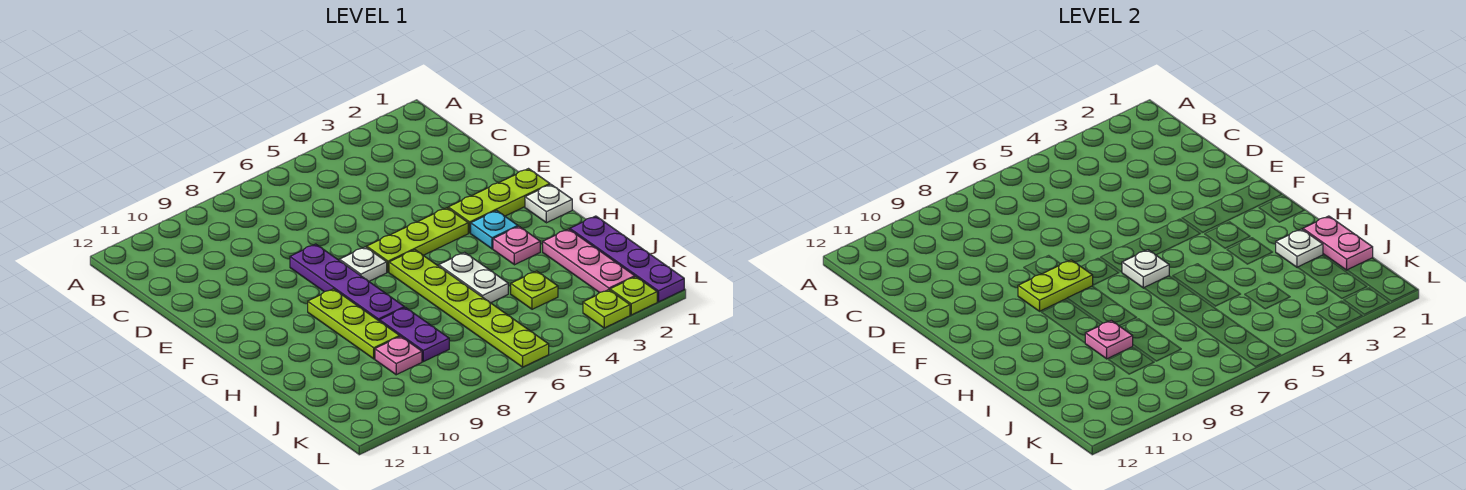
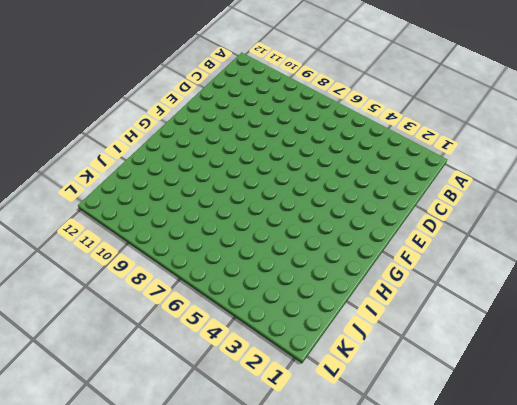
none -> purple plate E8:H8 level 1
none -> lime plate F1:F3 level 1
none -> lime plate F4:F6 level 1

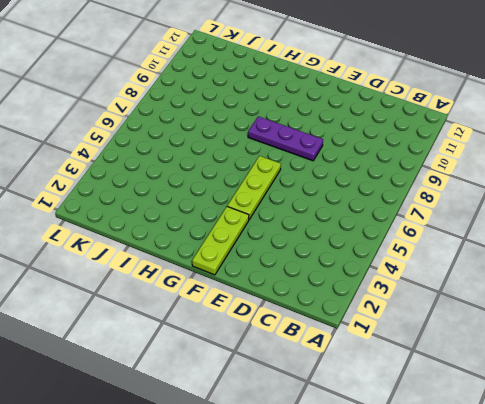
purple plate E8:G8 level 1 -> purple plate E8:H8 level 1
none -> white plate F7 level 1
none -> white plate G1 level 1
none -> cyan plate G3 level 1

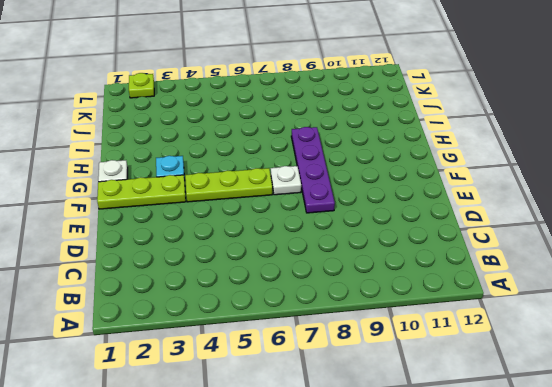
none -> lime plate G6:L6 level 1
none -> lime plate G9:I9 level 1
none -> pink plate H3 level 1

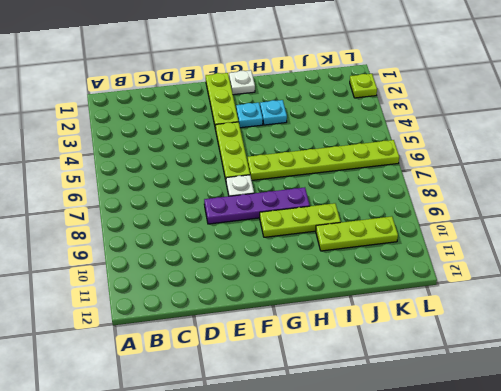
cyan plate H3 level 1 -> pink plate H3 level 1
lime plate I10:K10 level 1 -> none
none -> white plate H5:I5 level 1
none -> purple plate I1:L1 level 1
none -> pink plate I2:K2 level 1

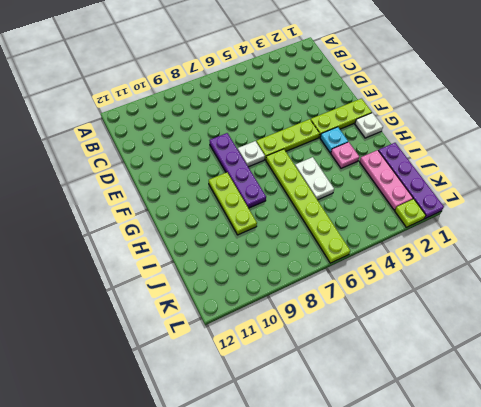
none -> purple plate I8:J8 level 1
none -> lime plate J4 level 1
none -> pink plate J9 level 1

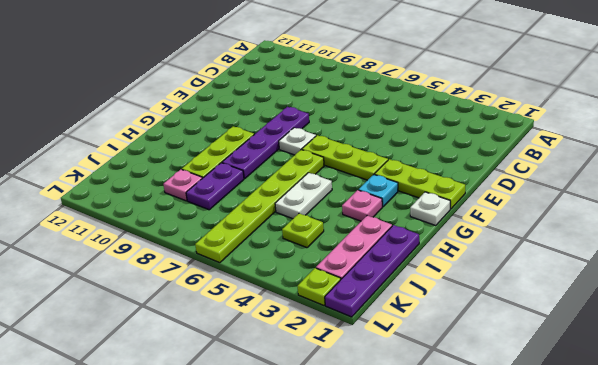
none -> lime plate L3 level 1
none -> lime plate F8:F9 level 2
none -> white plate G6 level 2

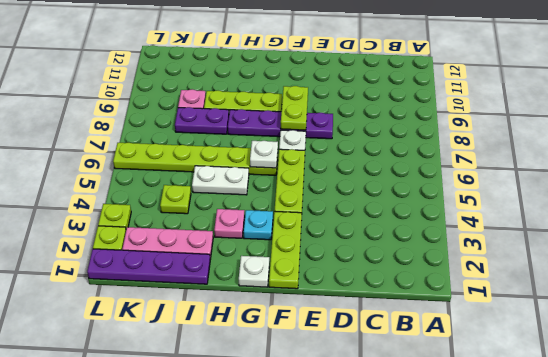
none -> pink plate I1:J1 level 2
none -> white plate I2 level 2
none -> pink plate I9 level 2

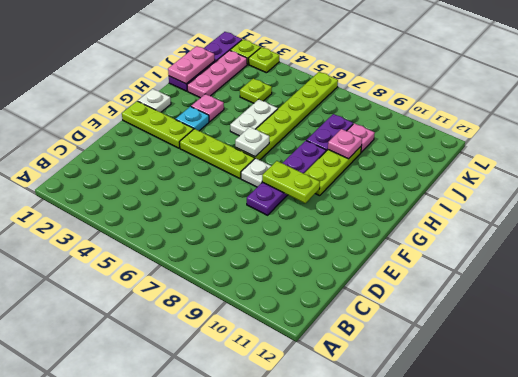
none -> white plate I2 level 2

